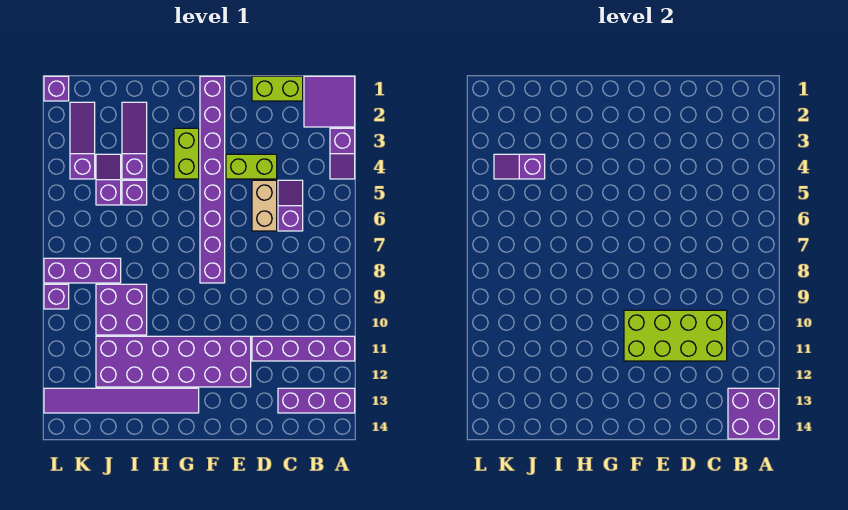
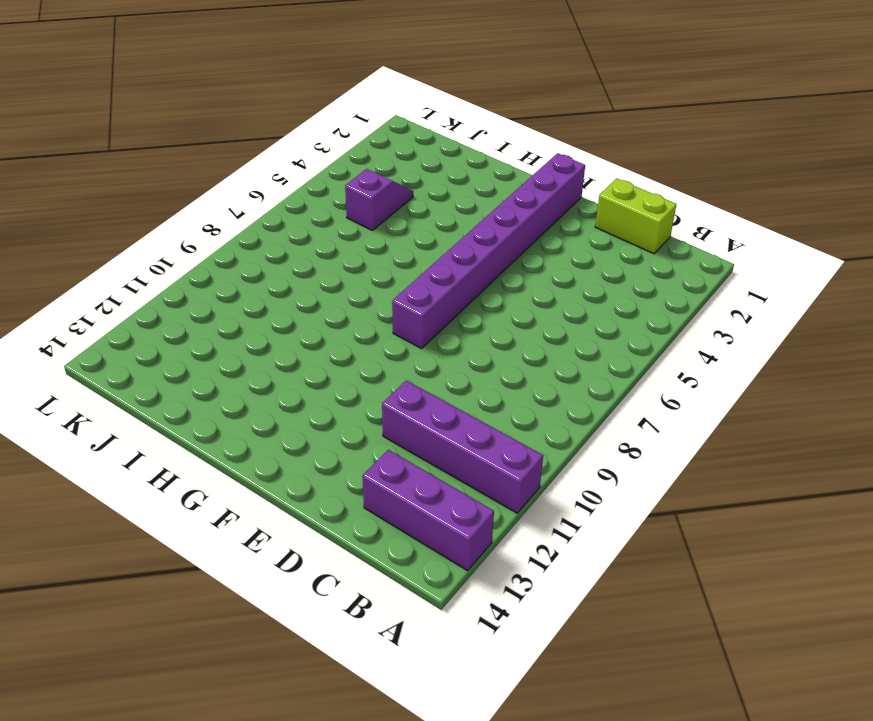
none -> purple tile A1:B2 level 1
none -> purple slope A3:A4 level 1 top 3
none -> purple slope C5:C6 level 1 top 6

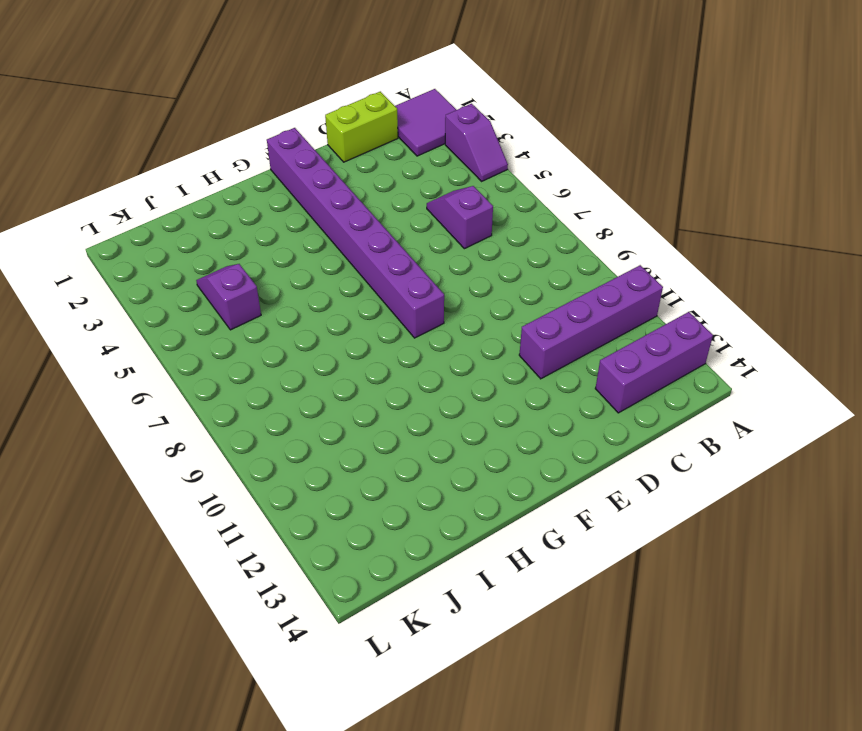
none -> lime brick D4:E4 level 1
none -> tan brick D5:D6 level 1
none -> purple brick E11:J12 level 1

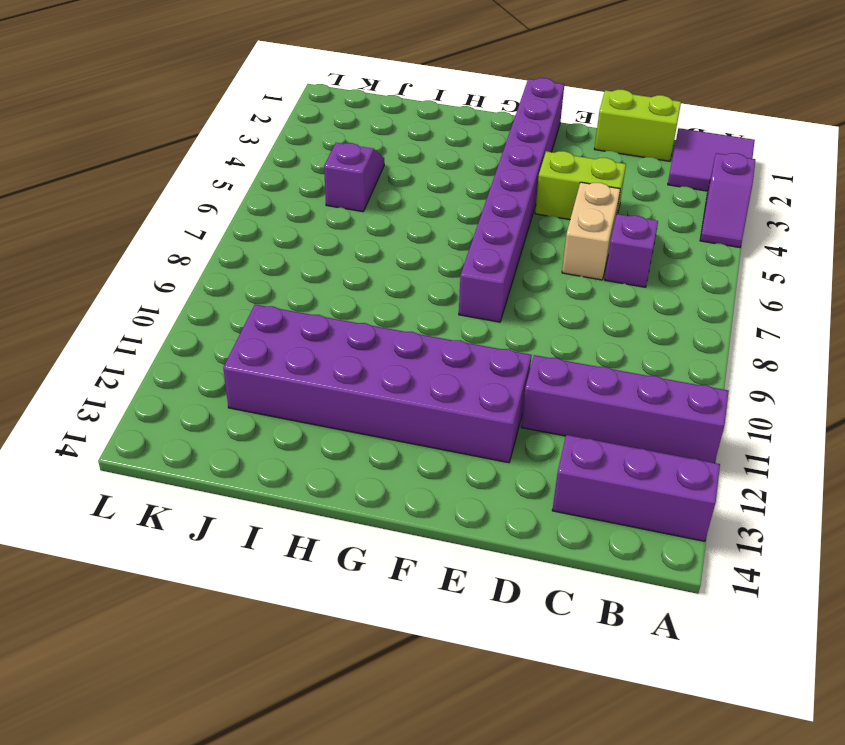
none -> lime brick G3:G4 level 1
none -> purple tile G13:L13 level 1
none -> purple slope I2:I4 level 1 top 4

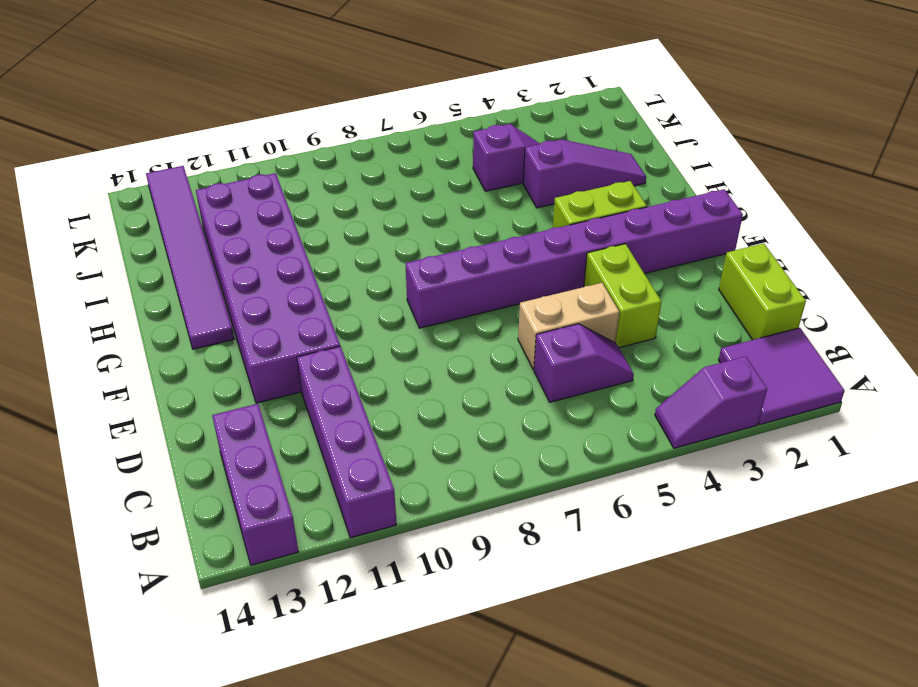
none -> purple brick I5 level 1
none -> purple brick I9:J10 level 1
none -> purple brick J8:L8 level 1

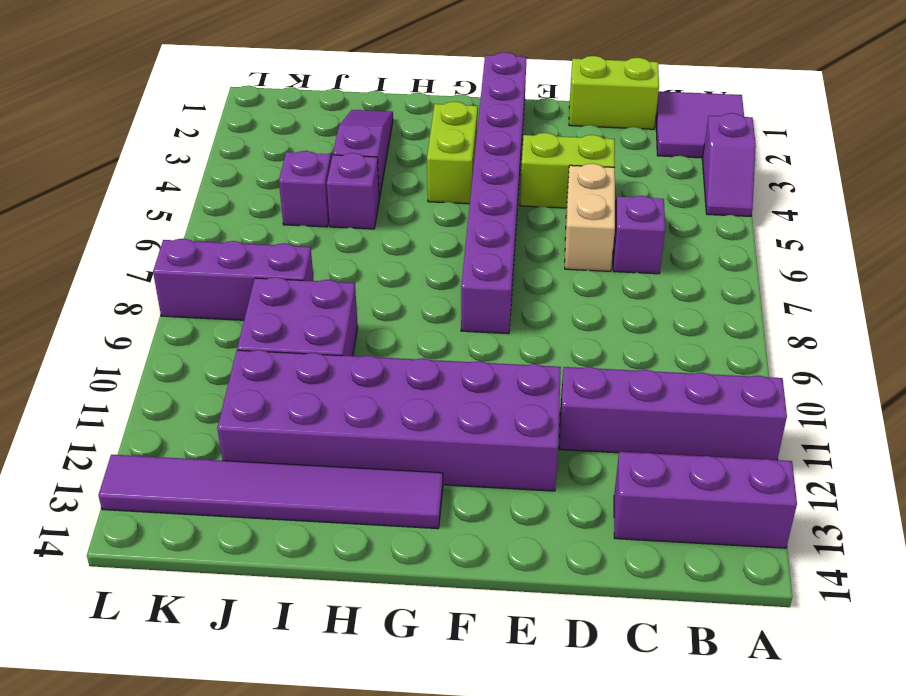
none -> purple slope K2:K4 level 1 top 4
none -> purple brick L1 level 1
none -> purple brick L9 level 1

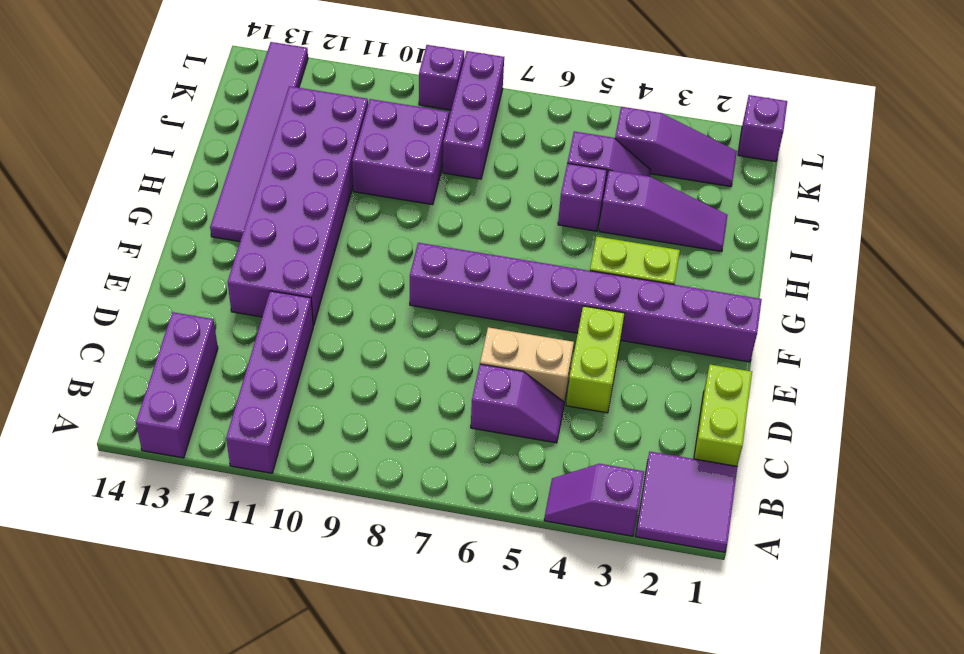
none -> purple brick A13:B14 level 2
none -> lime brick C10:F11 level 2
none -> purple slope J4:K4 level 2 top J

